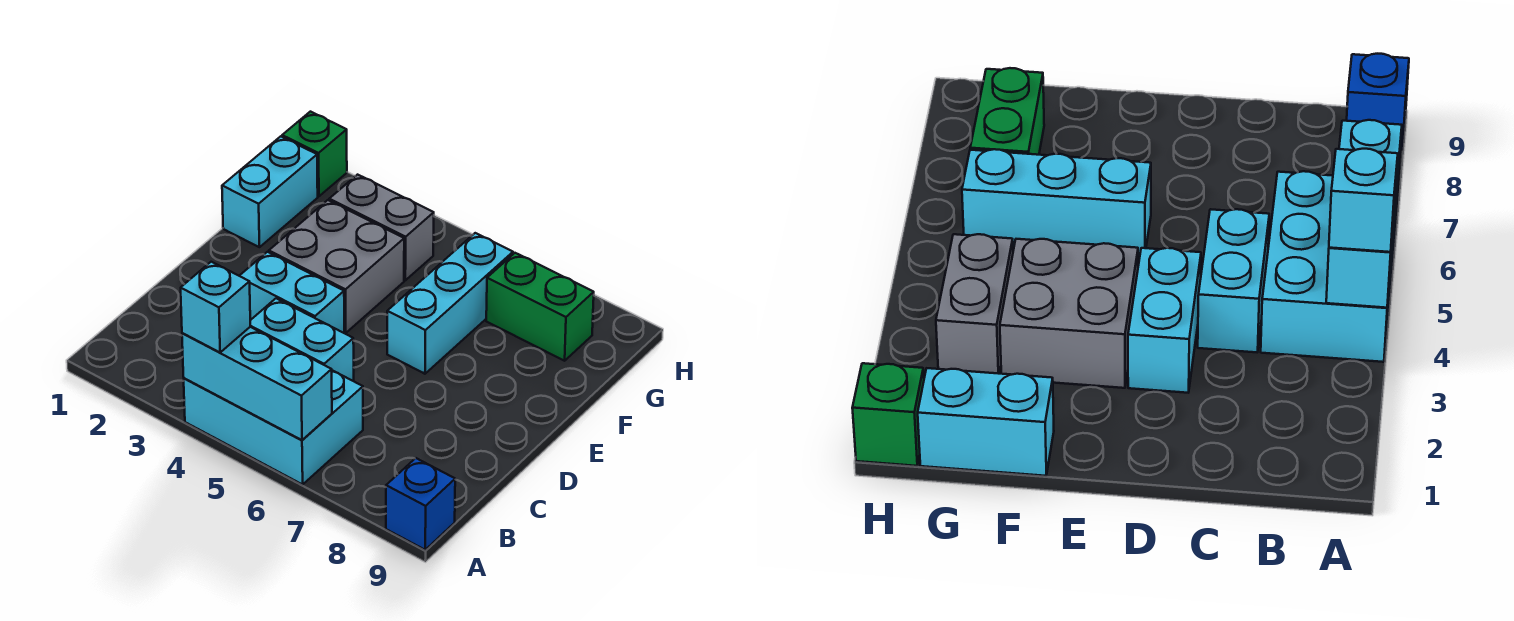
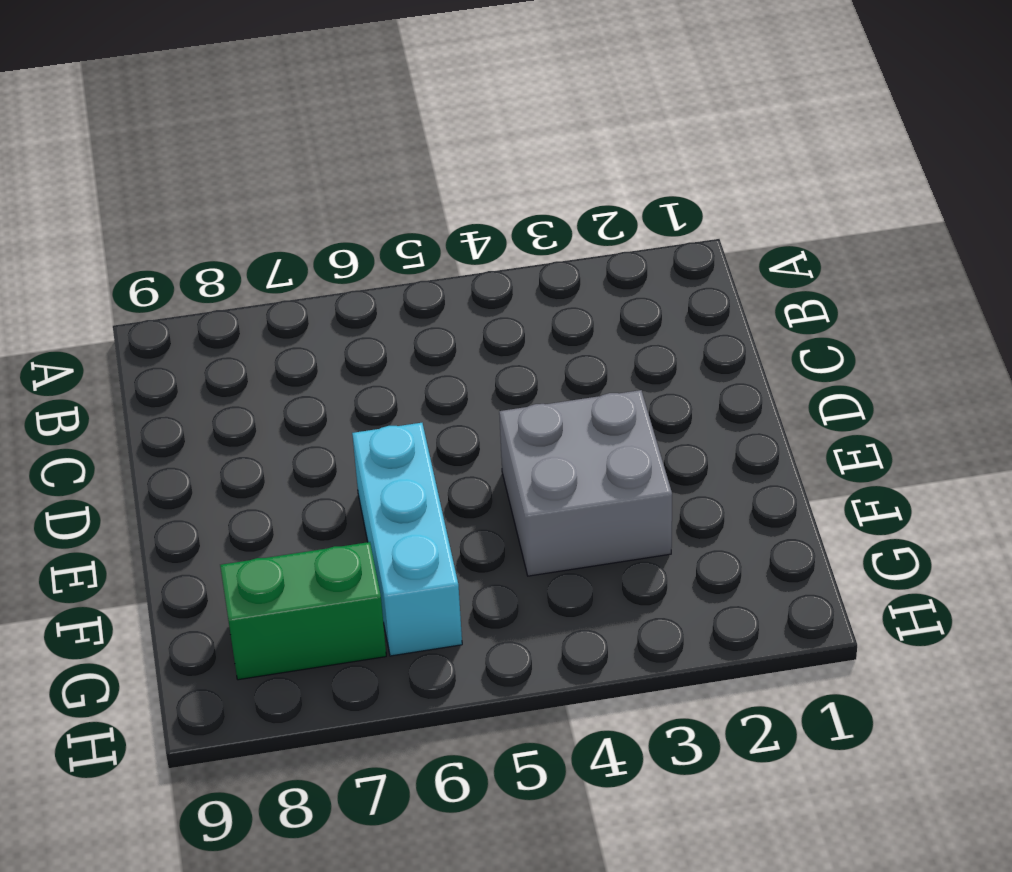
none -> cyan brick A4:B6 level 1
none -> blue brick A9 level 1
none -> cyan brick C4:C5 level 1

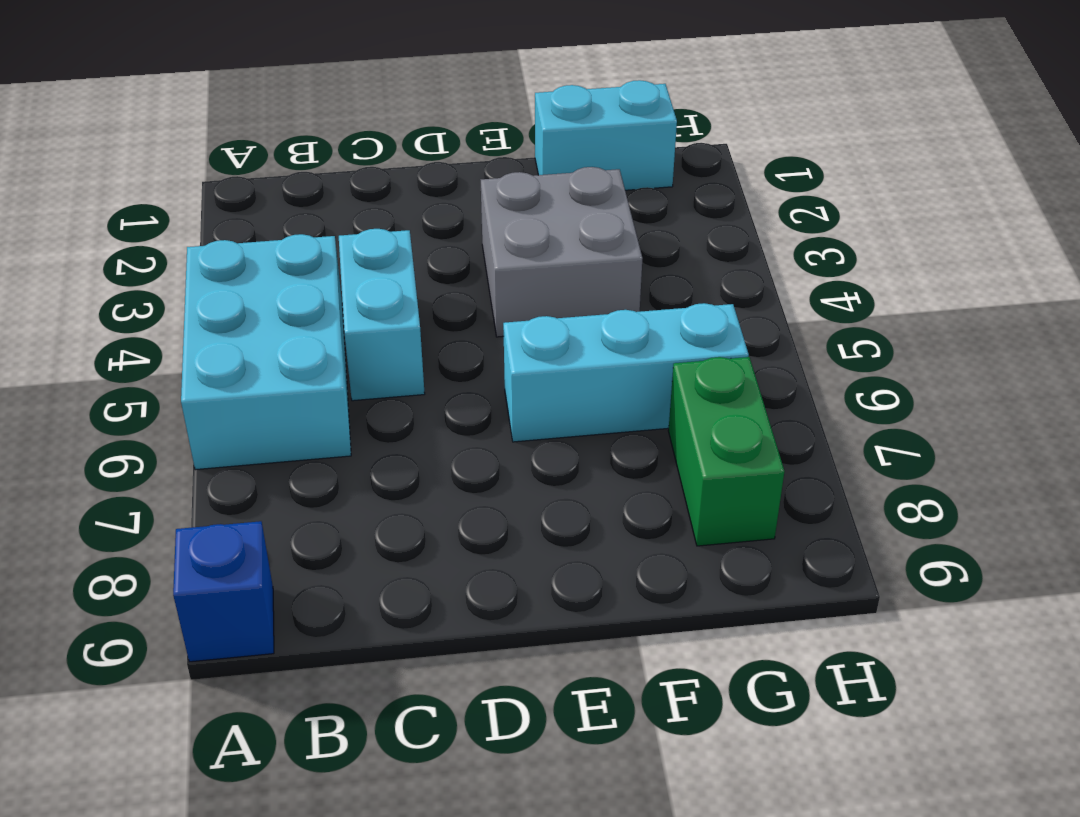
none -> cyan brick D3:D4 level 1
none -> grey brick G3:G4 level 1
none -> green brick H1 level 1

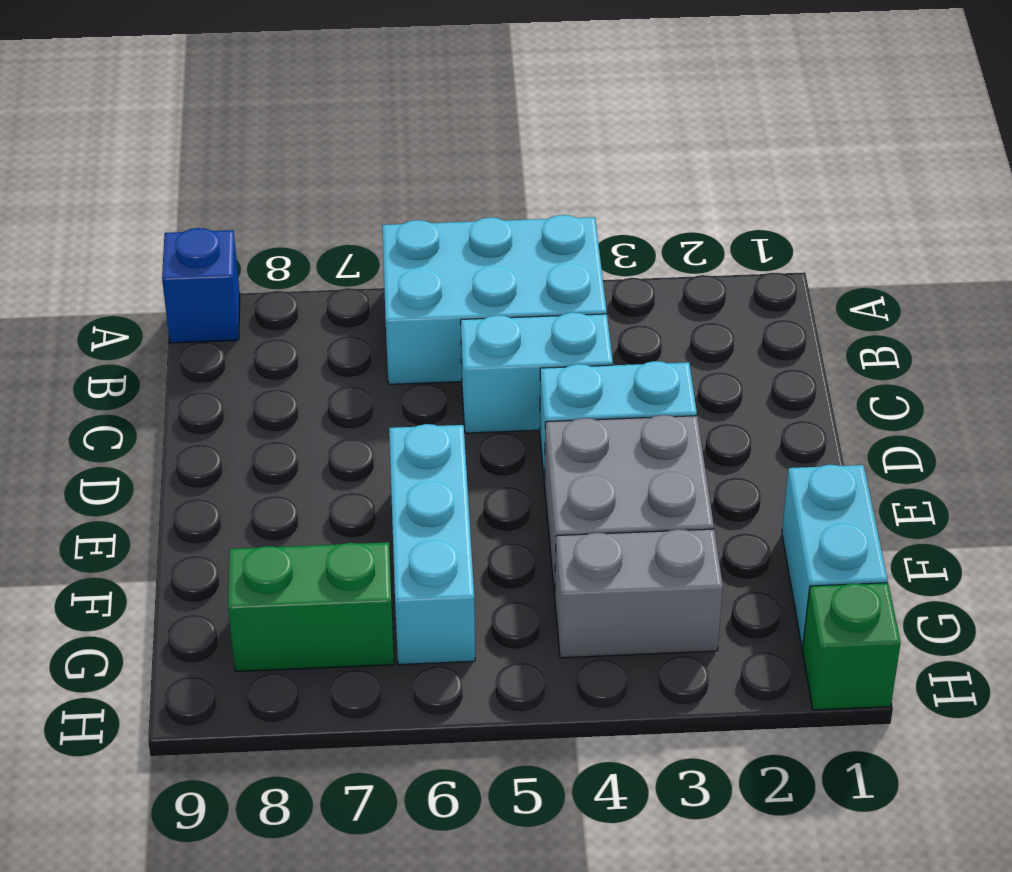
none -> cyan brick A4:A6 level 2
none -> cyan brick A4 level 3

